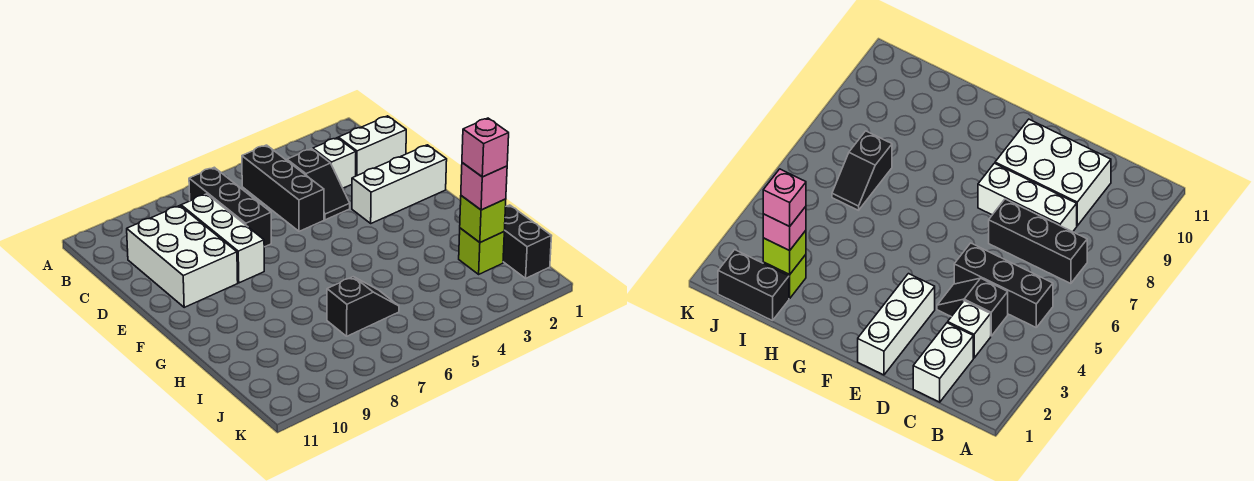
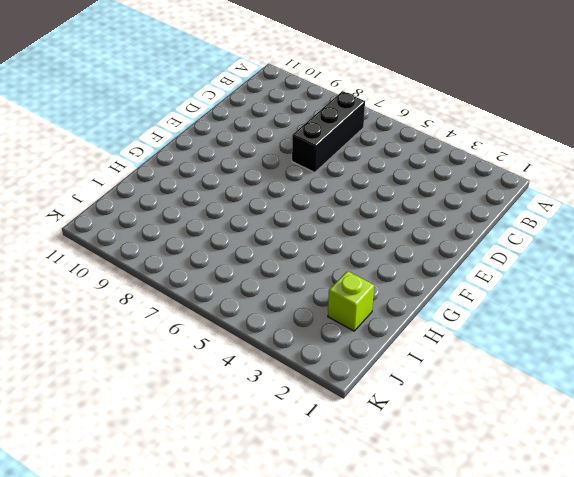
none -> black brick B5:D5 level 1
none -> white brick C1:C2 level 1
none -> white brick C3 level 1

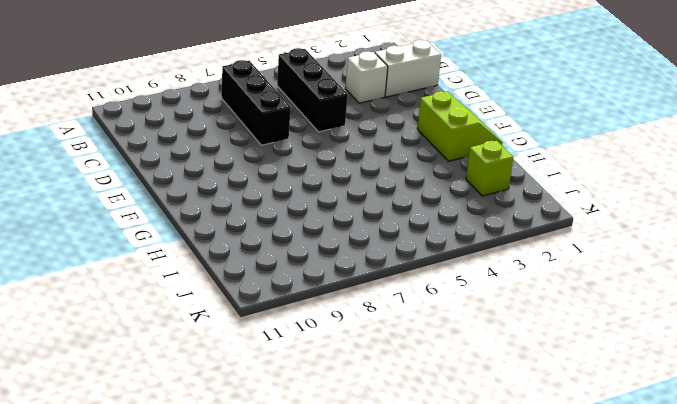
lime slope F1:G2 level 1 top 2 -> none
none -> black slope C4:D4 level 1 top C
none -> white brick C8:E8 level 1
none -> white brick C9:E10 level 1

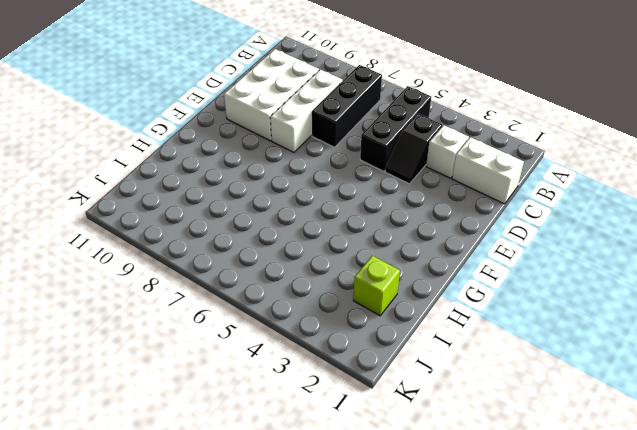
none -> white brick E1:E3 level 1
none -> black brick I1:J1 level 1
none -> black slope I6:I7 level 1 top 7

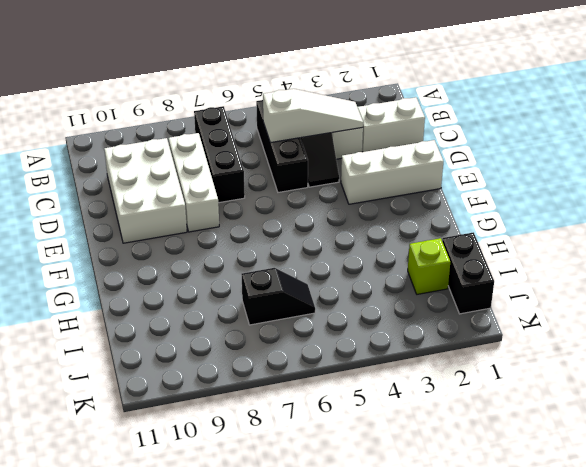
white slope C3:C5 level 2 top 5 -> none
none -> lime brick I2 level 2
none -> pink brick I2 level 3
none -> pink brick I2 level 4

